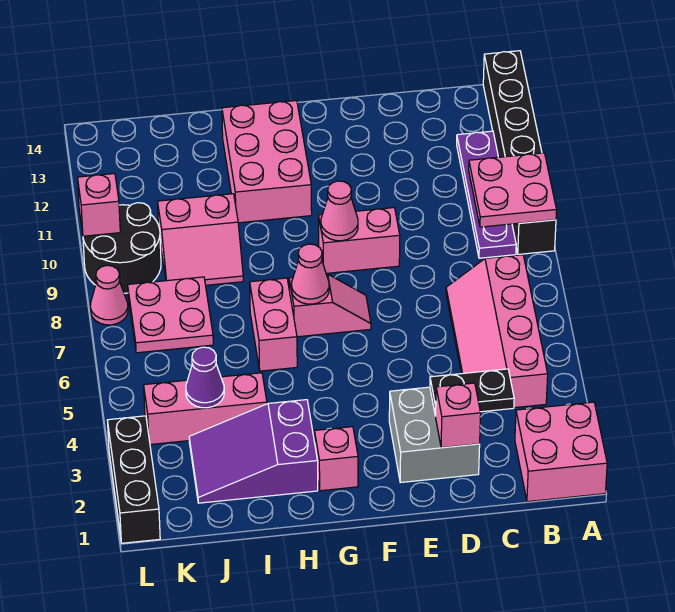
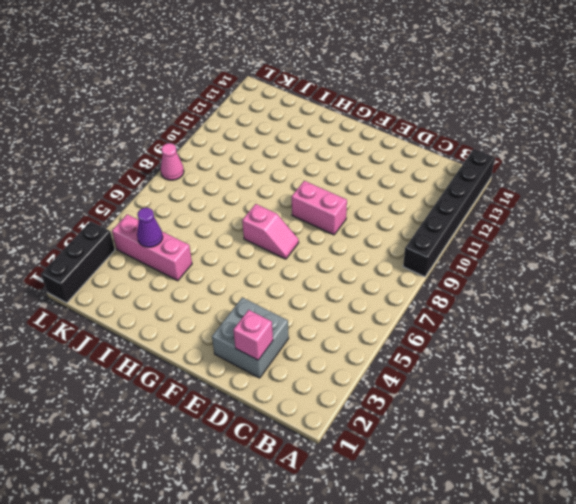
none -> pink brick A1:B2 level 1
none -> pink slope B4:C7 level 1 top B
none -> purple plate B9:B12 level 1

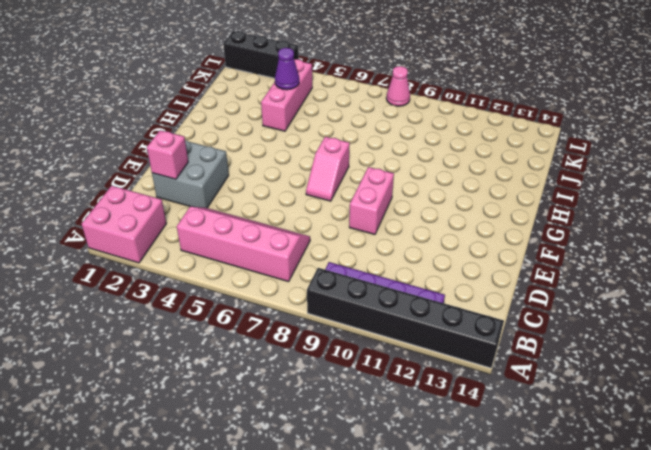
none -> pink brick G2 level 1
none -> pink brick G11:H13 level 1
none -> purple slope H2:J3 level 1 top H

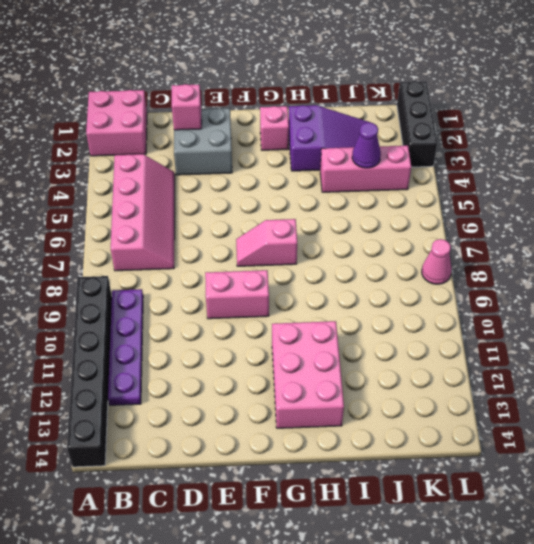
none -> pink brick H6:H7 level 1
none -> pink slope I9:J10 level 1 top 10
none -> pink plate J7:K8 level 1

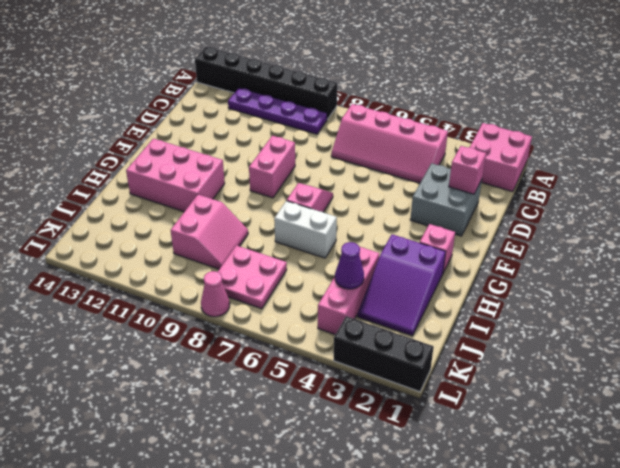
white brick H6:H7 level 1 -> pink brick H6:H7 level 1
none -> black round brick K9:L10 level 1
none -> pink plate A9:B10 level 2
none -> black plate C3:D3 level 2

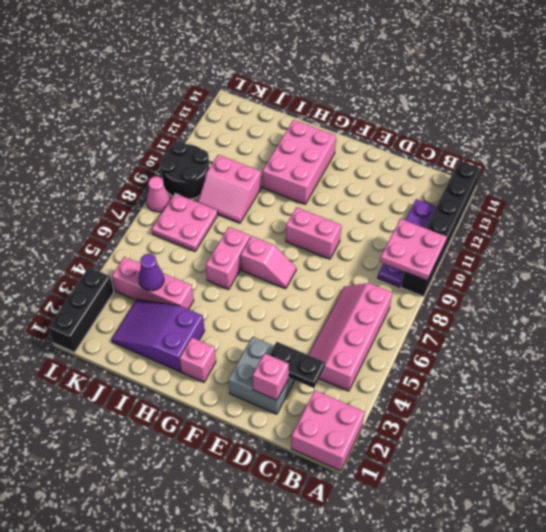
none -> pink cone F9 level 2
none -> pink cone G7 level 2
none -> pink brick L10 level 2

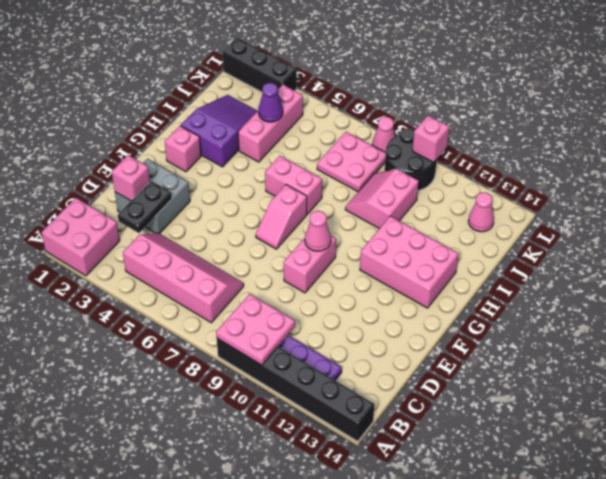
pink cone K13 level 1 -> pink cone G7 level 2

